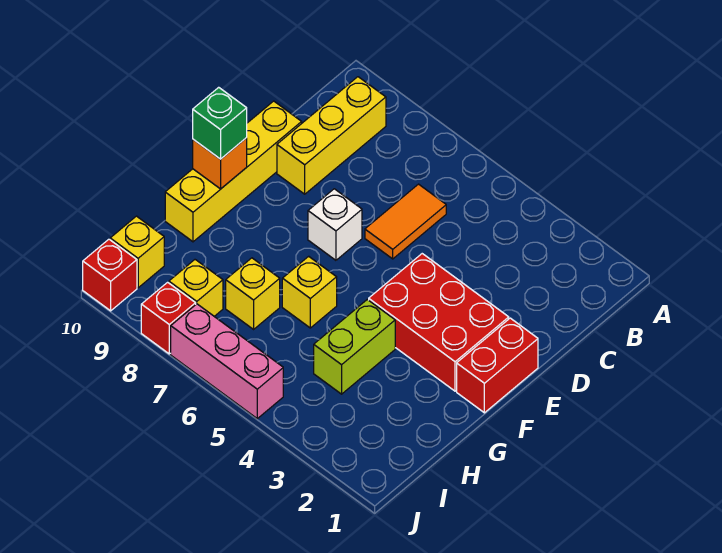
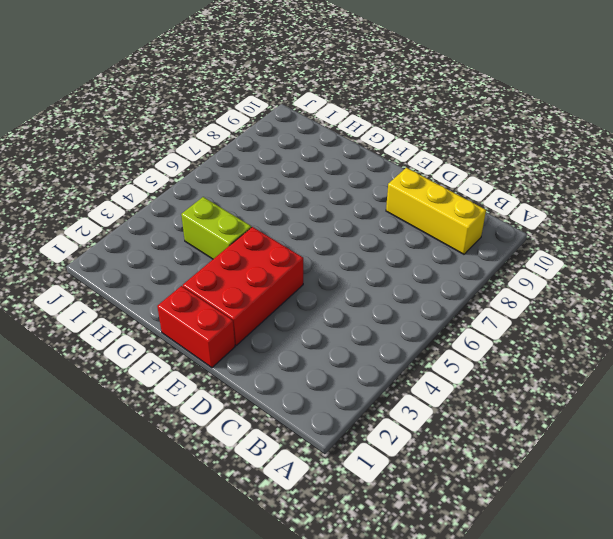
none -> orange tile C6:D6 level 1
none -> yellow brick D10:G10 level 1
none -> white brick E7 level 1

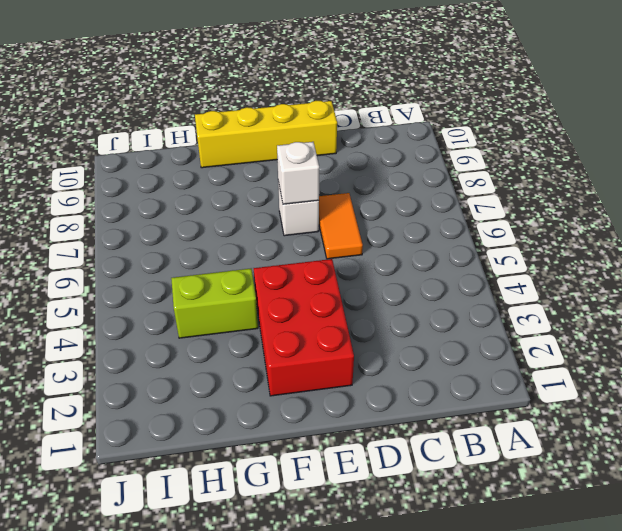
orange tile D6:D7 level 1 -> orange tile C6:D6 level 1
white brick E7 level 2 -> none
none -> yellow brick B9:D9 level 1
none -> red brick E1:F1 level 1
none -> yellow brick G6 level 1

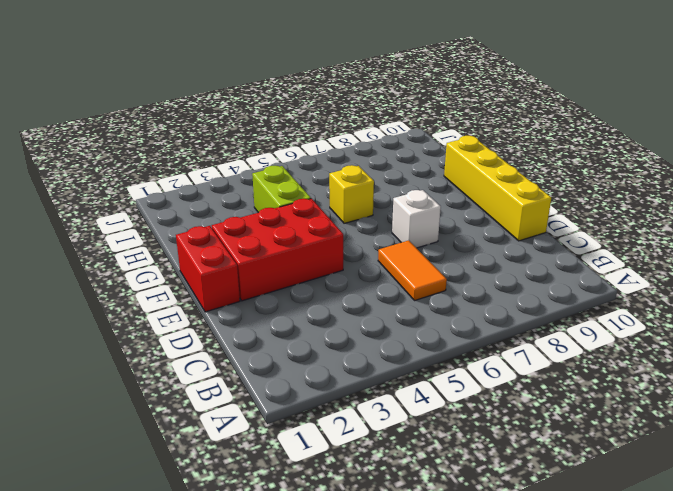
none -> yellow brick B9:D9 level 1
none -> yellow brick H7 level 1
none -> yellow brick I8 level 1

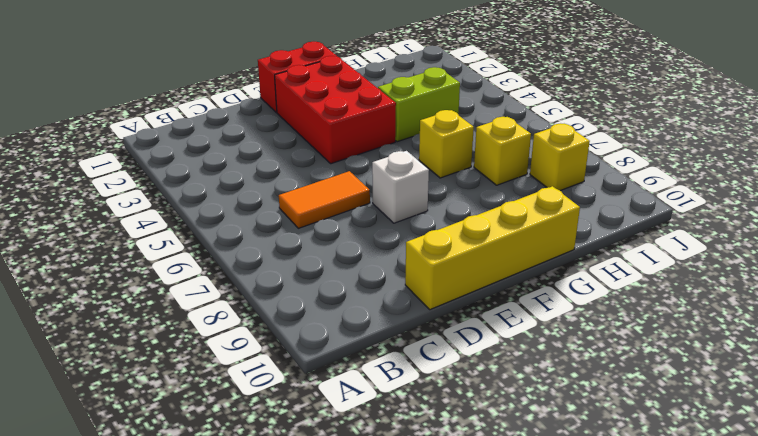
none -> yellow brick B9:D9 level 1
none -> yellow brick I10 level 1
none -> pink brick J5:J7 level 1

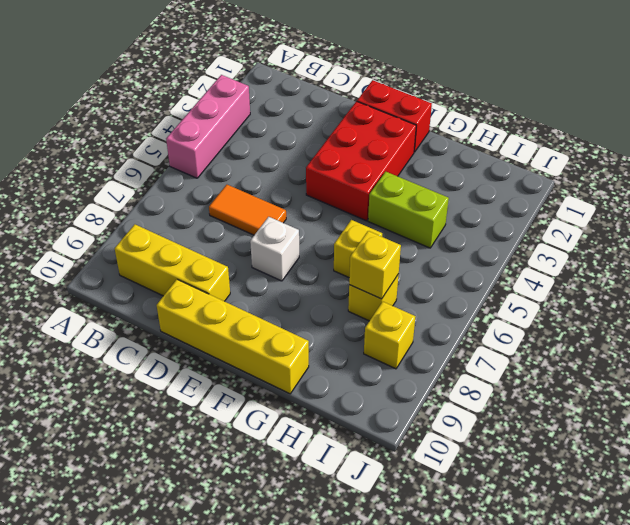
pink brick A3:A5 level 1 -> pink brick J5:J7 level 1
yellow brick H7 level 2 -> yellow brick I10 level 1
none -> red brick J8 level 1
none -> red brick J10 level 1
none -> orange brick F10 level 2

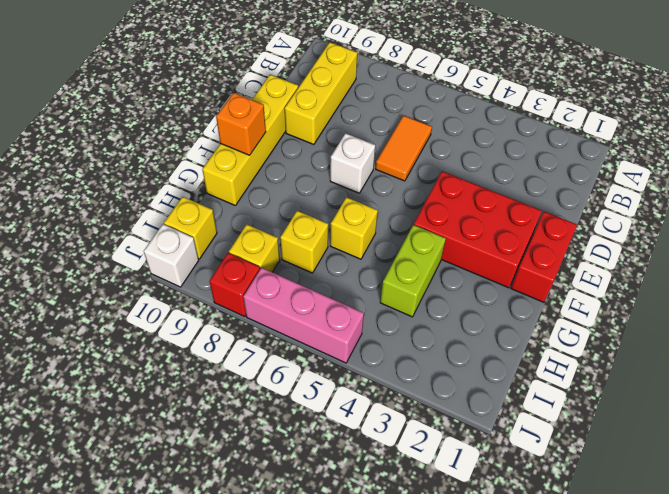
white brick J10 level 1 -> red brick J10 level 1
none -> green brick F10 level 3

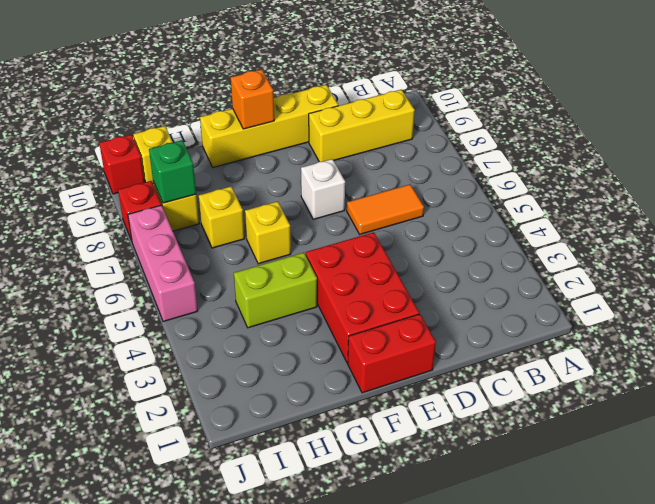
green brick I8 level 2 -> green brick F10 level 3

